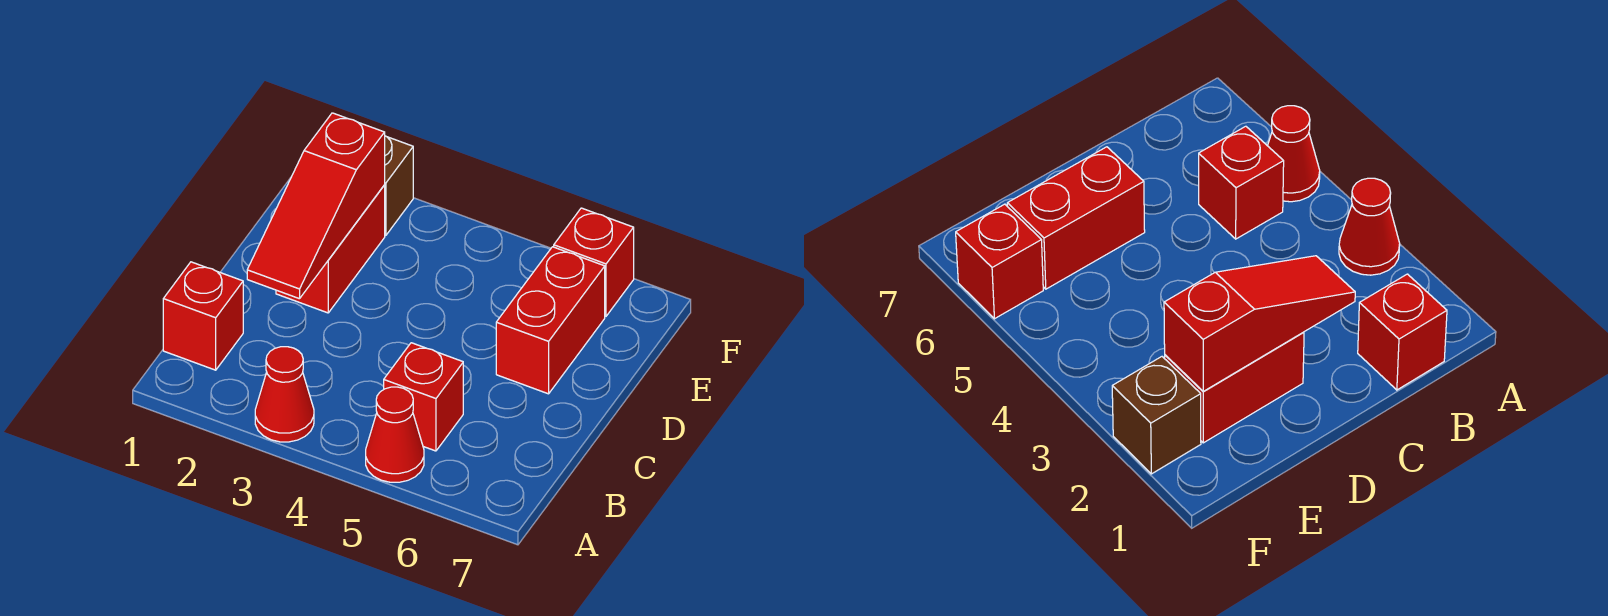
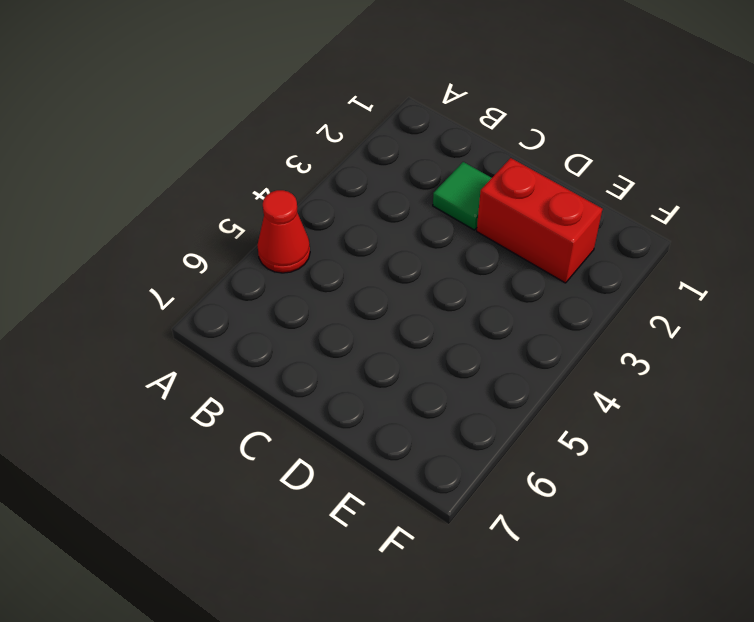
green tile C2 level 1 -> none
none -> red cone A3 level 1
none -> red brick B1 level 1

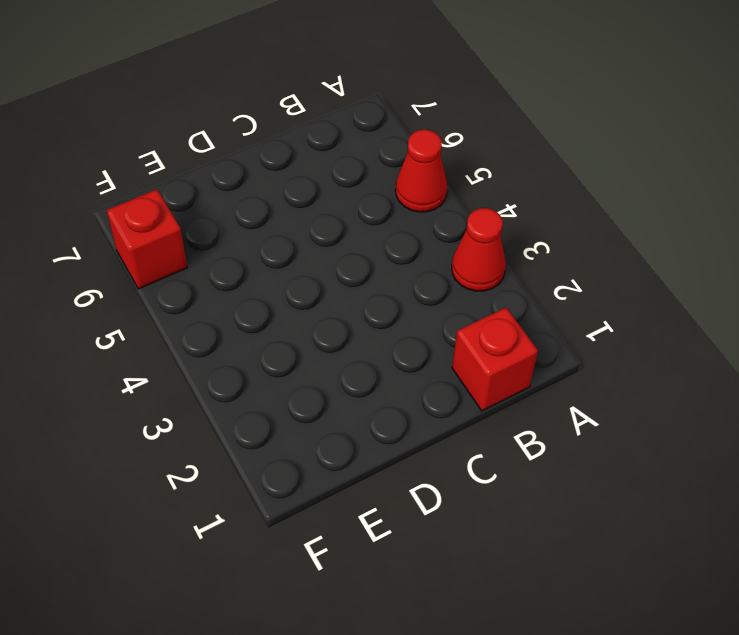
none -> red brick B5 level 1
none -> red brick D2:E2 level 1

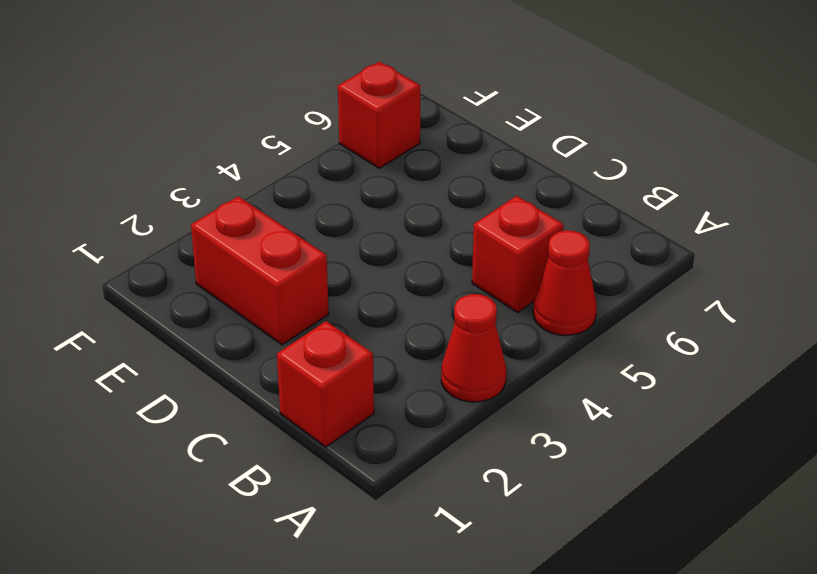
none -> red brick D6:E6 level 1
none -> brown brick F2 level 1

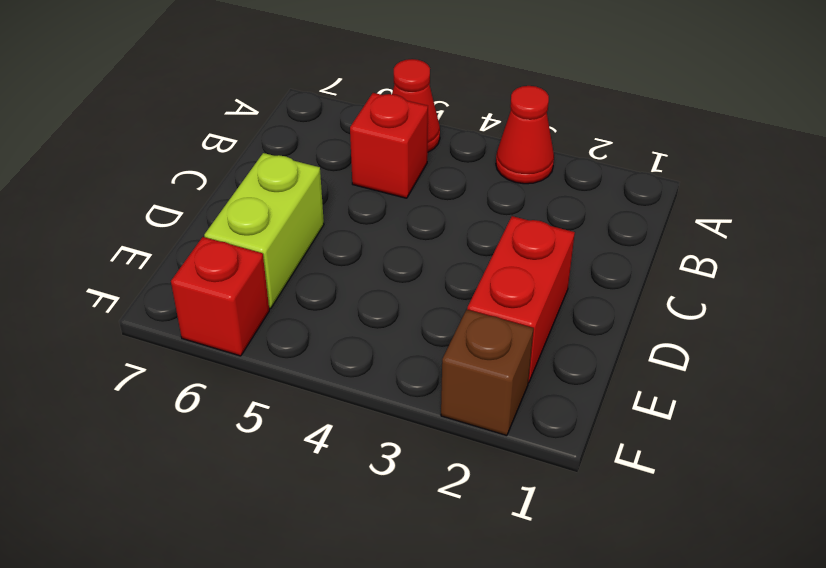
lime brick D6:E6 level 1 -> red brick D6:E6 level 1
none -> red brick B1 level 1
none -> red slope C2:E2 level 2 top E

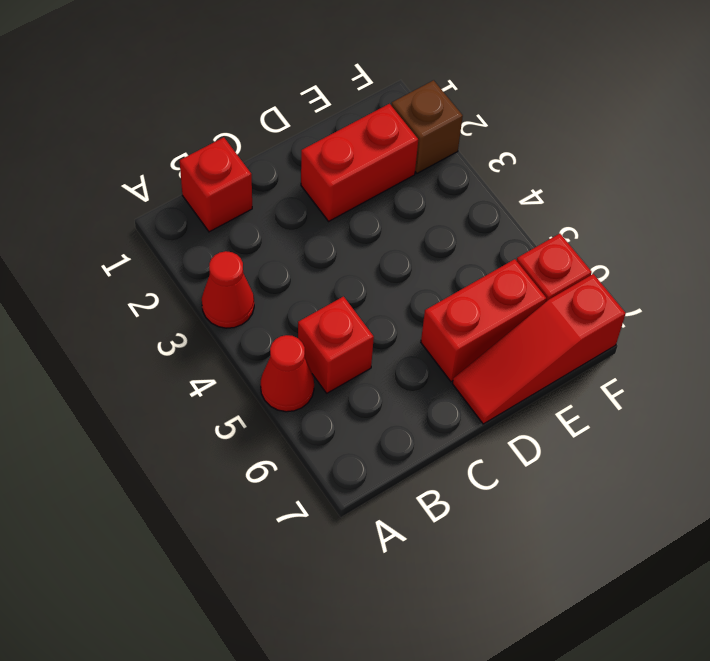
red slope D7:F7 level 1 top F -> red slope C2:E2 level 2 top E

